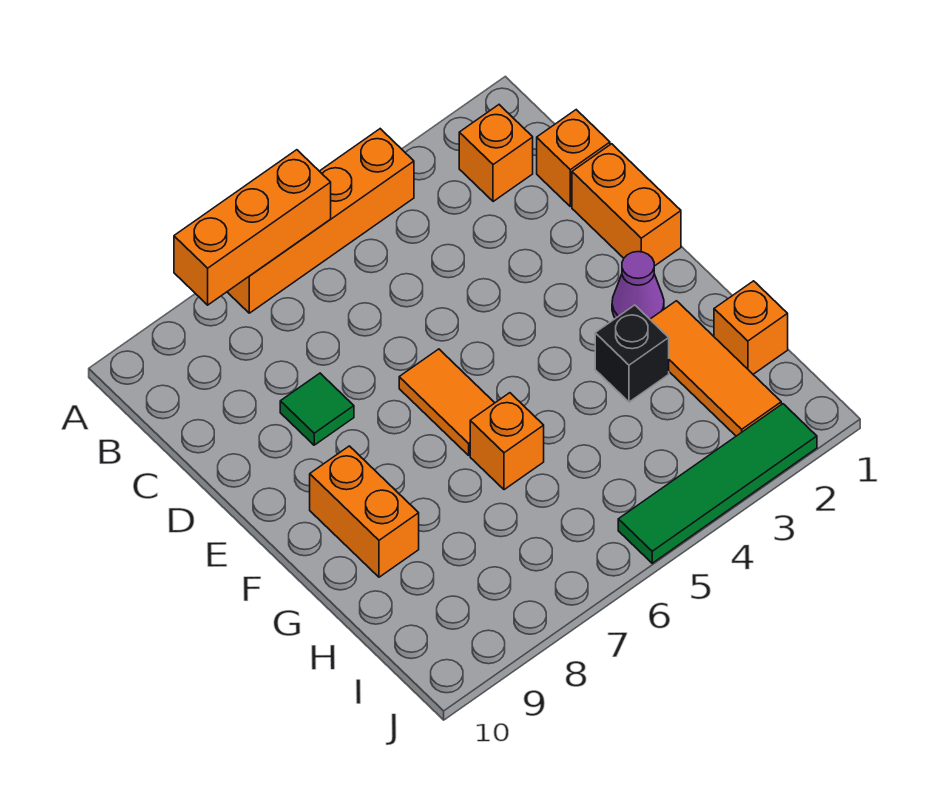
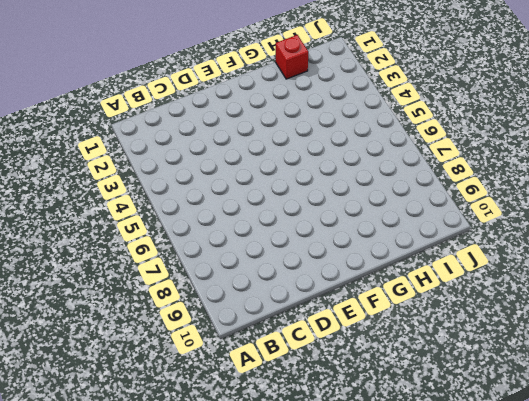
red brick H1 level 1 -> orange brick H1 level 1
none -> orange brick A4:A7 level 1
none -> orange brick B2 level 1
none -> orange brick C1 level 1

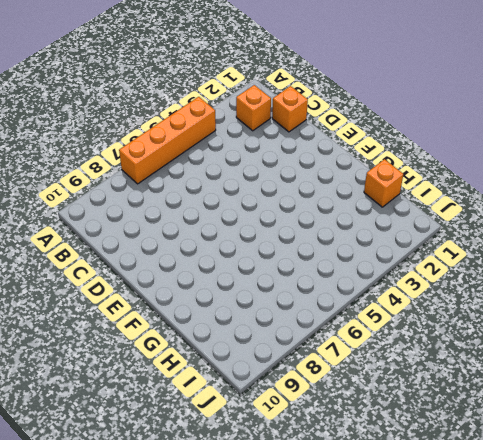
none -> orange brick D1:E1 level 1
none -> green tile D8 level 1
none -> orange tile E6:F6 level 1

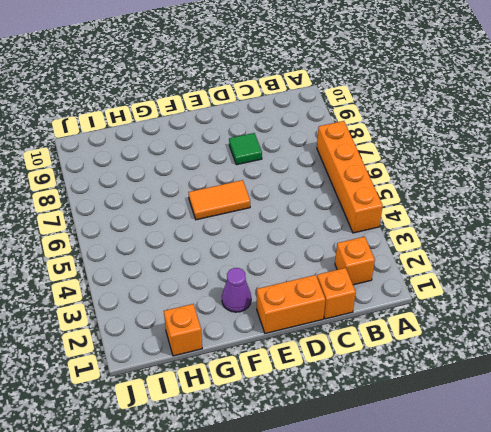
none -> orange brick F9:G9 level 1
none -> orange tile G2:I2 level 1
none -> black brick G3 level 1

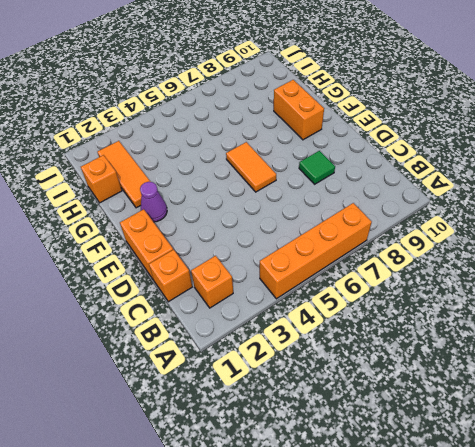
none -> black brick G3 level 1
none -> orange brick G6 level 1
none -> green tile J2:J5 level 1

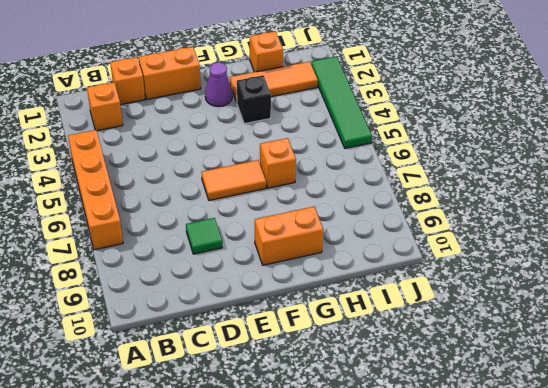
none -> orange brick A6:A8 level 2

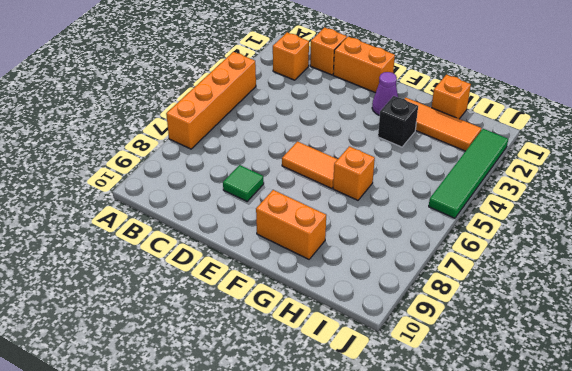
none -> orange brick A6:A8 level 2

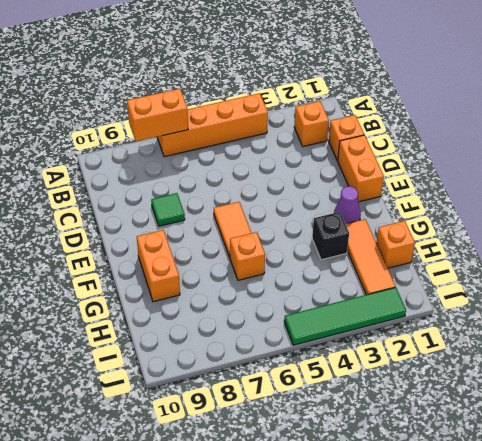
orange brick A7:A8 level 2 -> orange brick A6:A8 level 2

